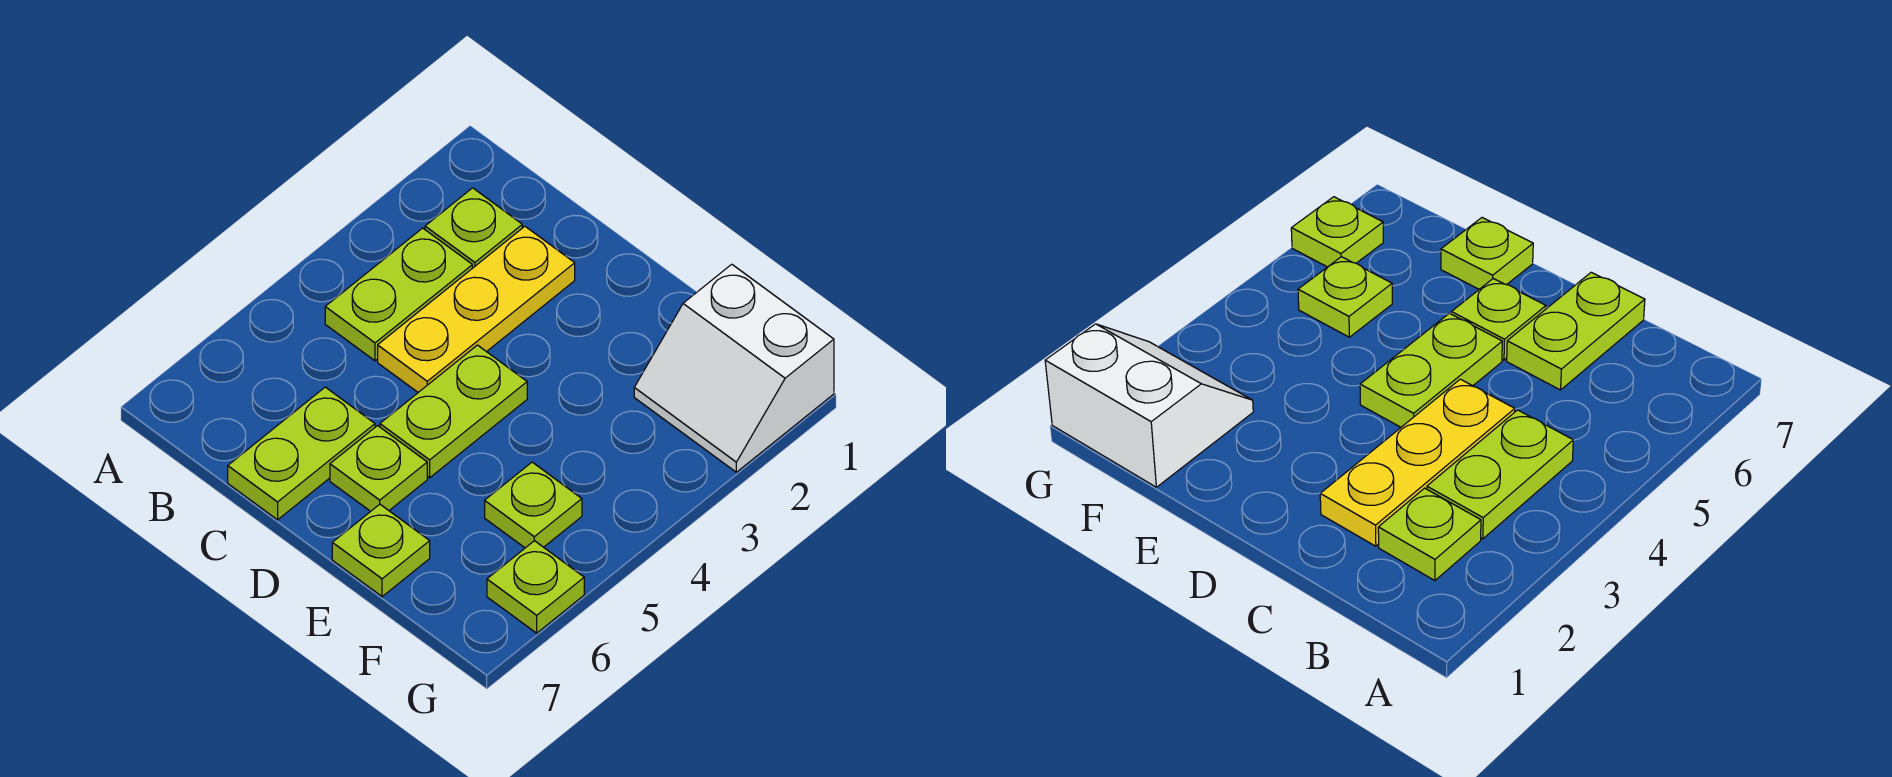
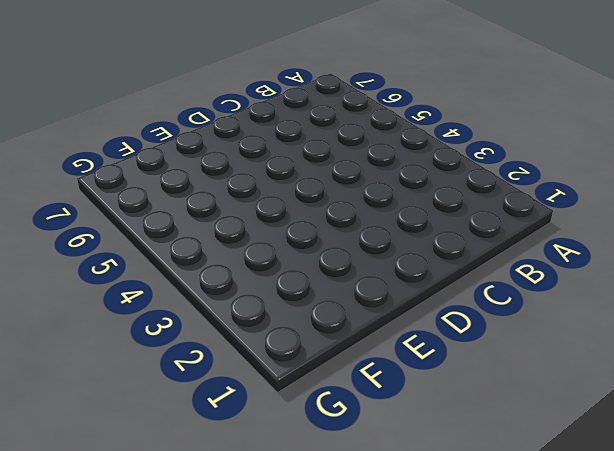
none -> lime plate B2 level 1
none -> lime plate B3:B4 level 1

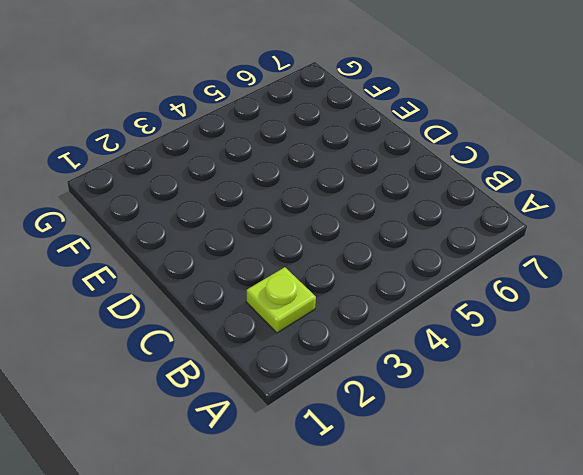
none -> lime plate B3:B4 level 1
none -> yellow plate C2:C4 level 1

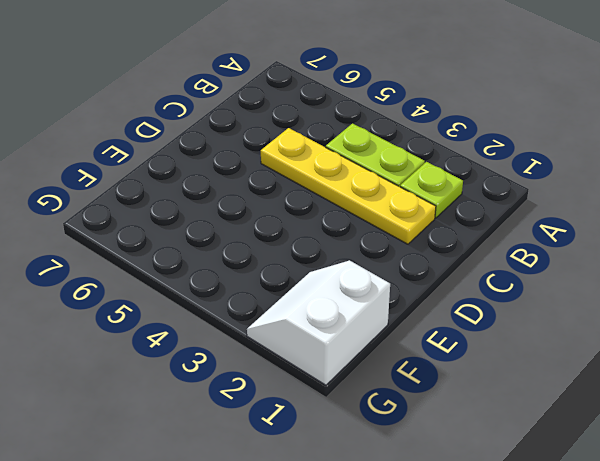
yellow plate C2:C5 level 1 -> yellow plate C2:C4 level 1
none -> lime plate C6:C7 level 1
none -> lime plate D4:D5 level 1

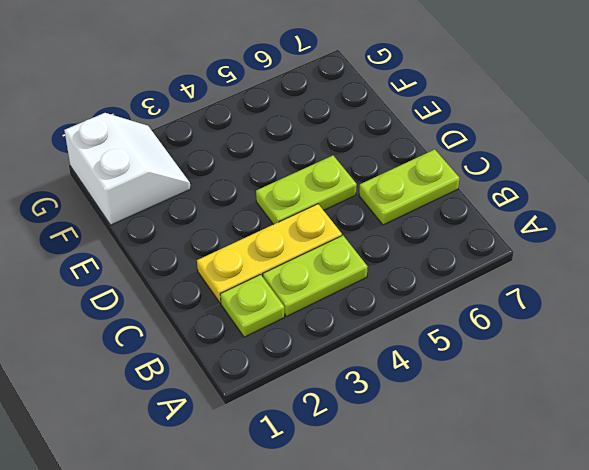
none -> lime plate D6 level 1
none -> lime plate E7 level 1

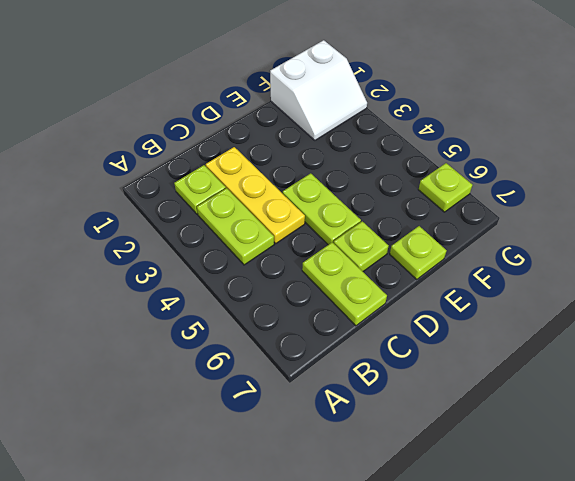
none -> lime plate F5 level 1

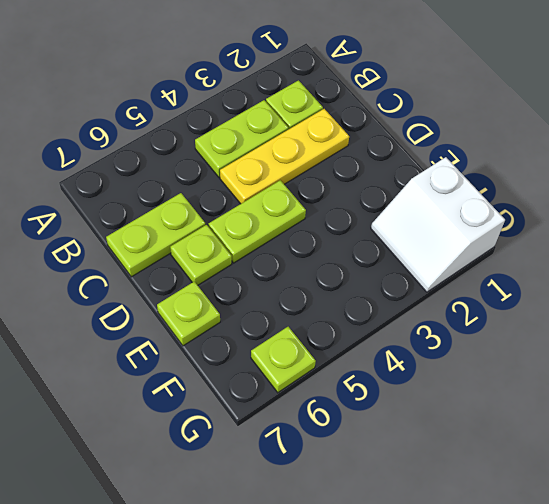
none -> lime plate F5 level 1

